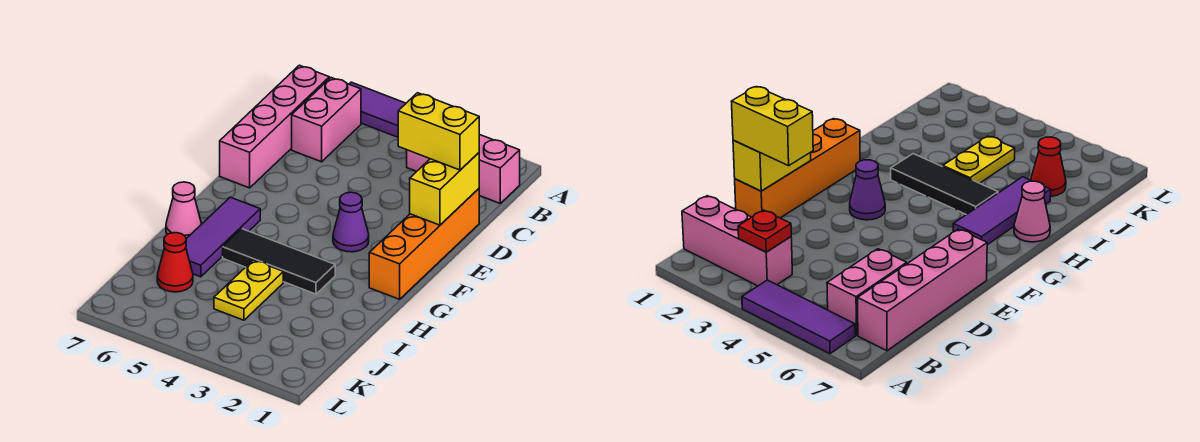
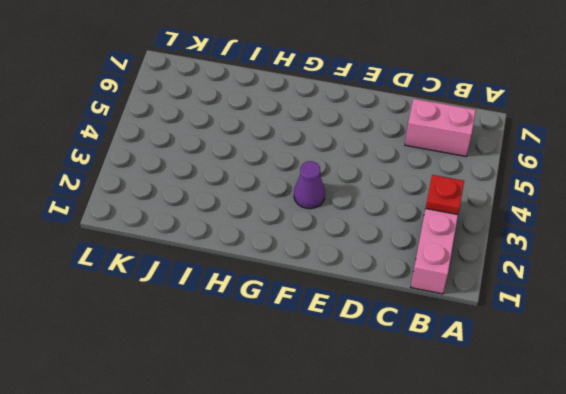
none -> purple tile A4:A6 level 1
none -> pink brick B7:E7 level 1
none -> orange brick D1:G1 level 1

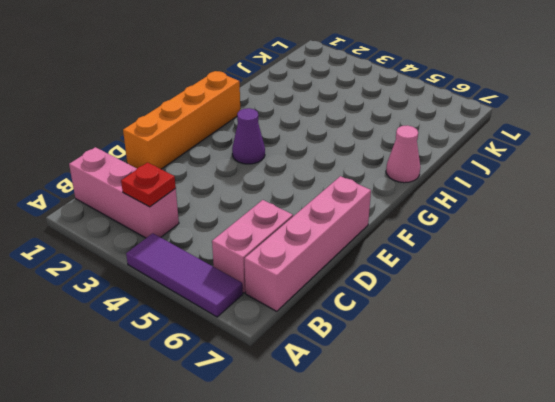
none -> purple tile G6:I6 level 1
none -> black tile H3:H5 level 1
none -> yellow plate I4:J4 level 1

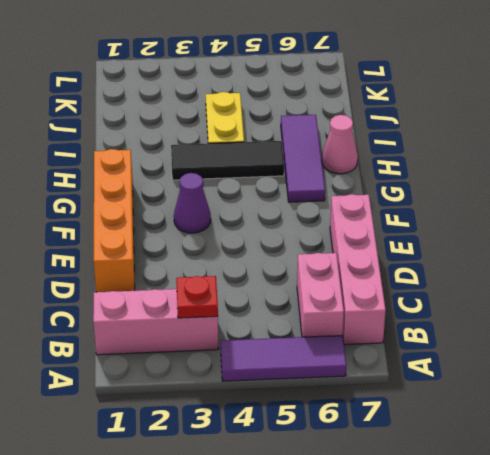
none -> red cone J6 level 1
none -> yellow brick D1:E1 level 2
none -> yellow brick D1:D2 level 3

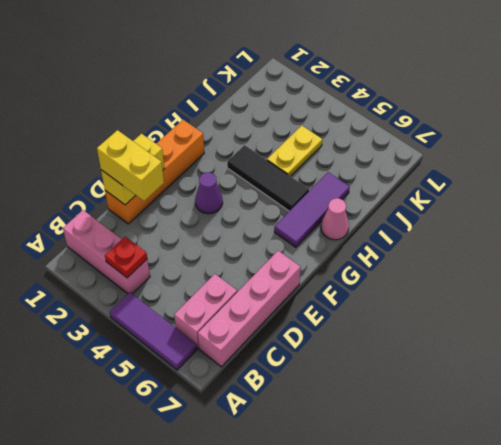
none -> red cone J6 level 1

